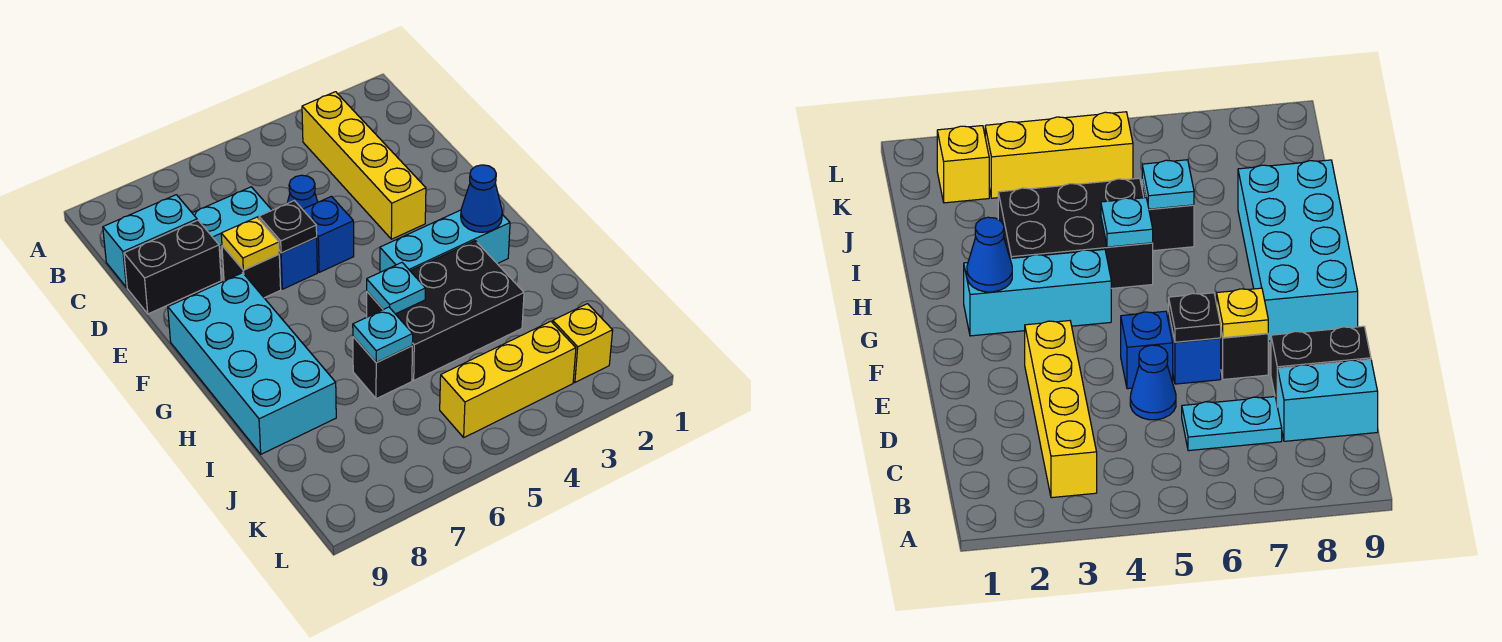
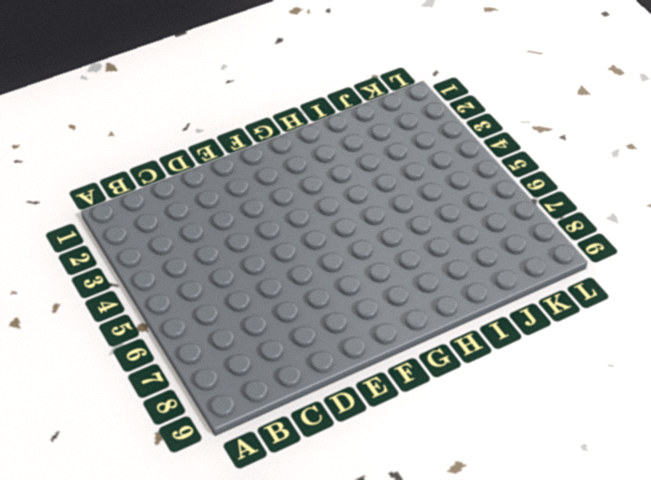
none -> yellow brick B3:E3 level 1
none -> cyan plate C6:C7 level 1
none -> cyan brick C8:C9 level 1

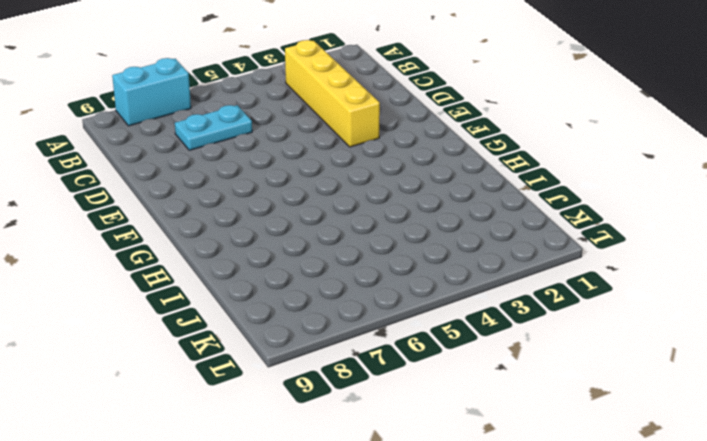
cyan brick A7:A8 level 1 -> cyan brick C8:C9 level 1
none -> blue cone D5 level 1
none -> black brick D8:D9 level 1
none -> blue brick E5 level 1

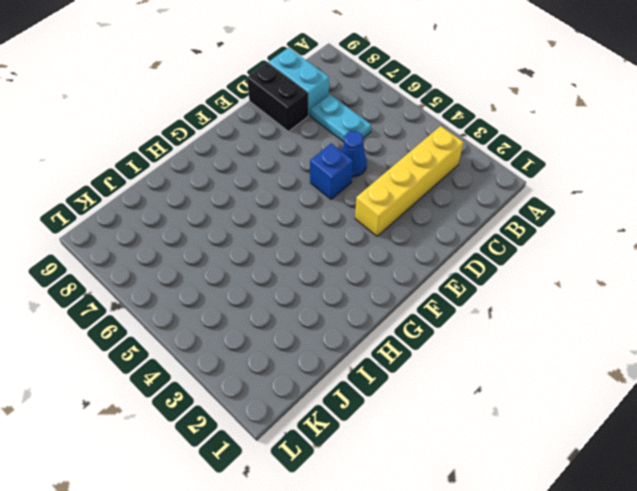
none -> blue brick E6 level 1
none -> black brick E7 level 1
none -> cyan brick F8:I9 level 1

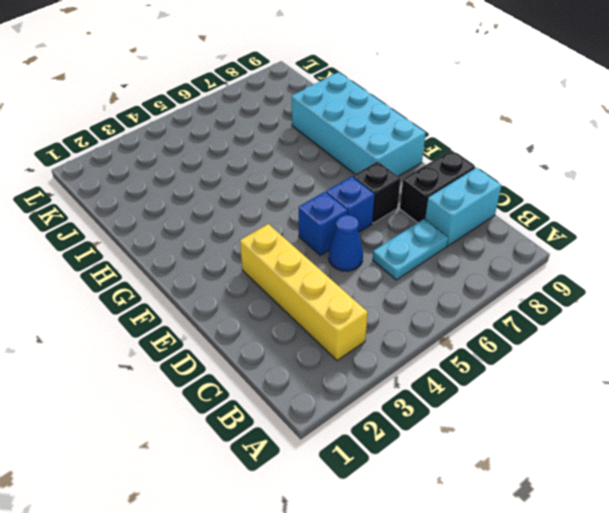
none -> cyan brick G2:G4 level 1
none -> black brick H3:I5 level 1
none -> black brick I6 level 1

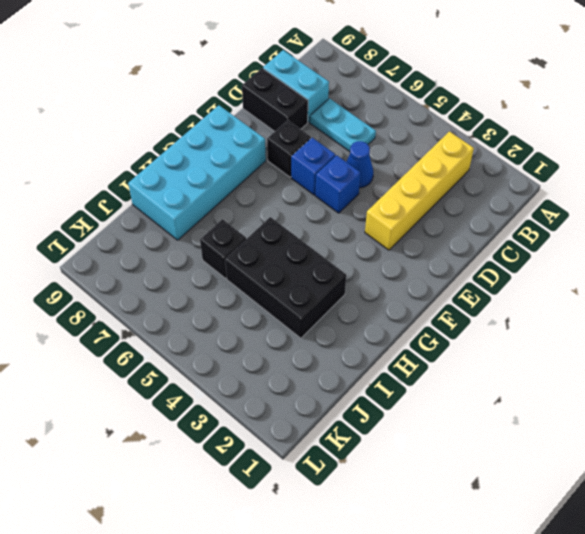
none -> cyan brick G2:G4 level 1
none -> yellow brick K2 level 1
none -> yellow brick K3:K5 level 1

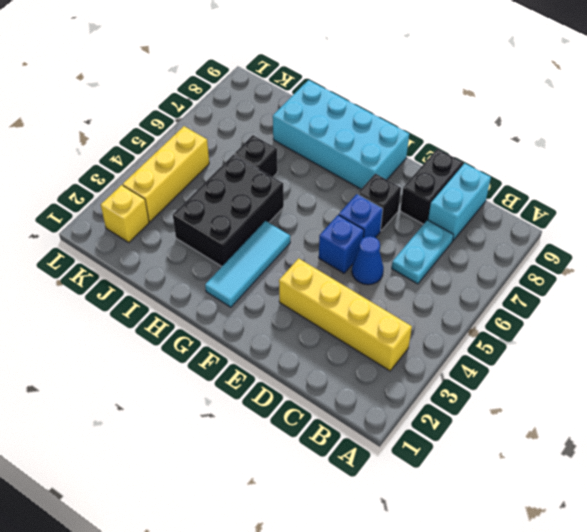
cyan tile G2:G4 level 1 -> cyan brick G2:G4 level 1
none -> black plate E6 level 2
none -> yellow plate E7 level 2
none -> blue cone G2 level 2

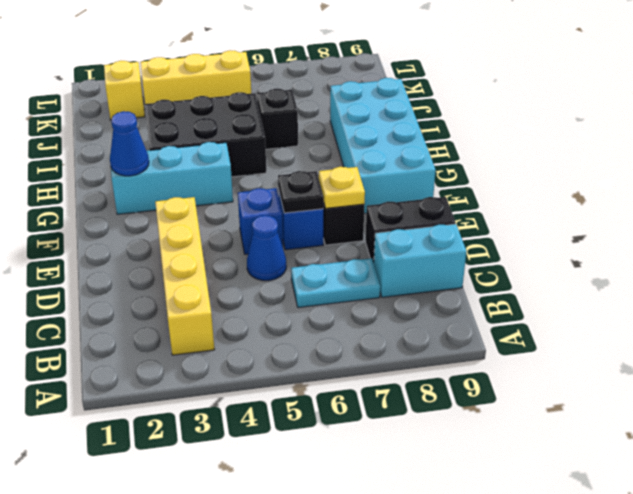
none -> cyan plate H5 level 2
none -> cyan plate I6 level 2

